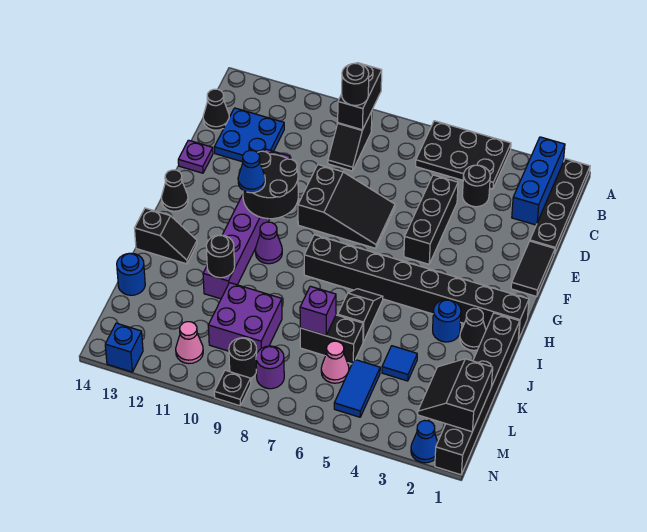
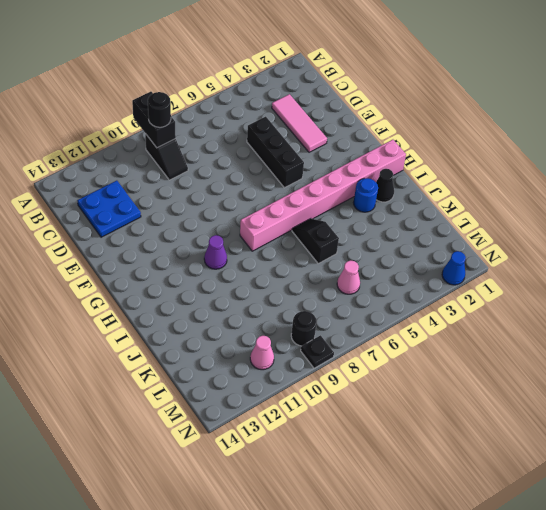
pink tile C3:E3 level 1 -> none
pink brick H1:H8 level 1 -> black brick H1:H8 level 1
none -> black plate A1:D1 level 1
none -> blue brick A2:C2 level 1
none -> black plate A4:B6 level 1
none -> black round brick C4 level 1

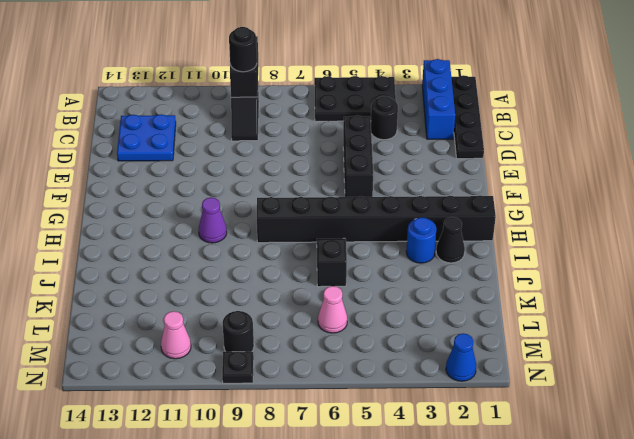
none -> black cone C14 level 1
none -> black tile E1:F1 level 1
none -> black slope E7:F9 level 1 top 9
none -> purple brick E11:J11 level 1

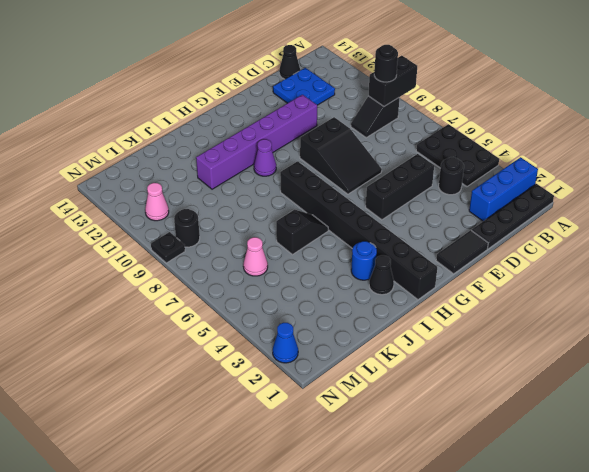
none -> purple plate E14 level 1
none -> black cone G14 level 1
none -> black brick I1:N1 level 1
none -> black slope I13:I14 level 1 top 14

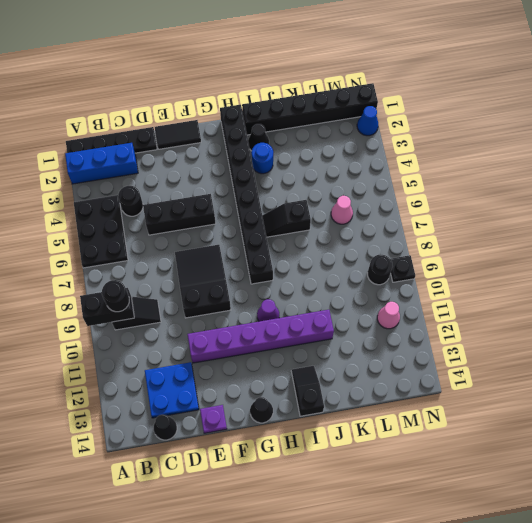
none -> blue tile K4 level 1
none -> black brick K6:K7 level 1
none -> purple brick K9:L10 level 1
none -> blue round brick K14 level 1

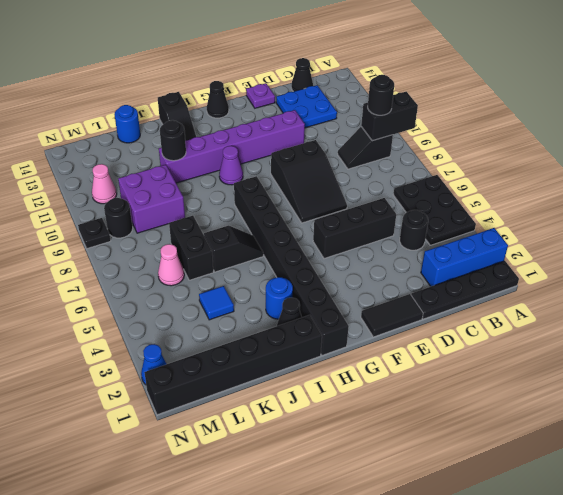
none -> blue tile L5:M5 level 1
none -> purple round brick M8 level 1
none -> blue brick N13 level 1
none -> black round brick F10:G11 level 2

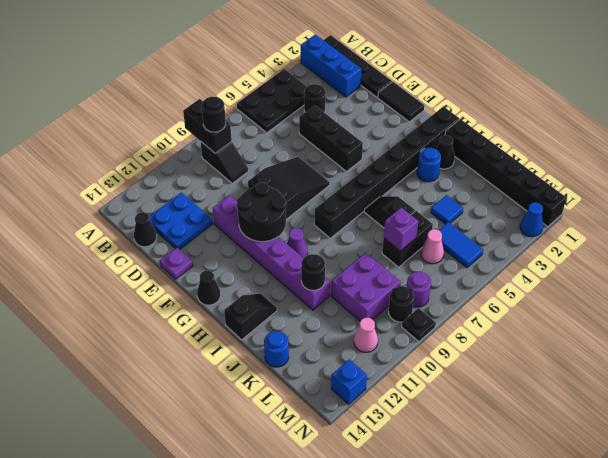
none -> black slope L1:M2 level 2 top 1
none -> blue cone G11 level 3

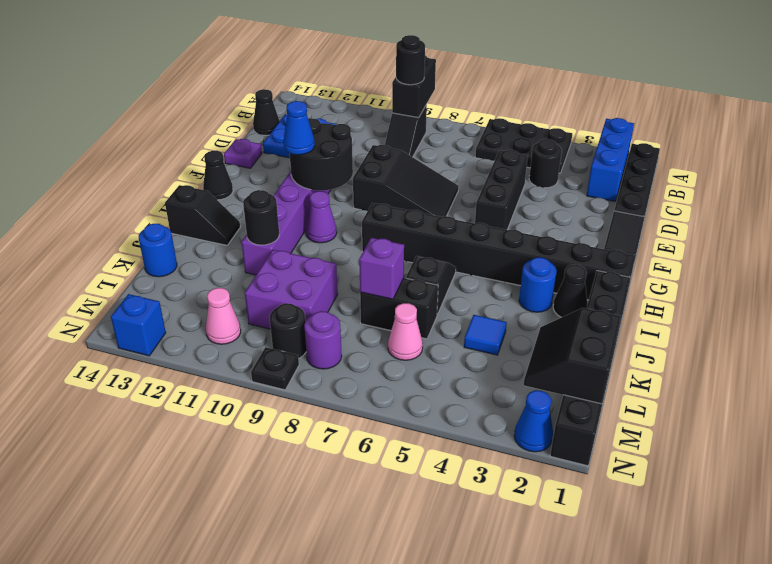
none -> blue tile L5:M5 level 1

